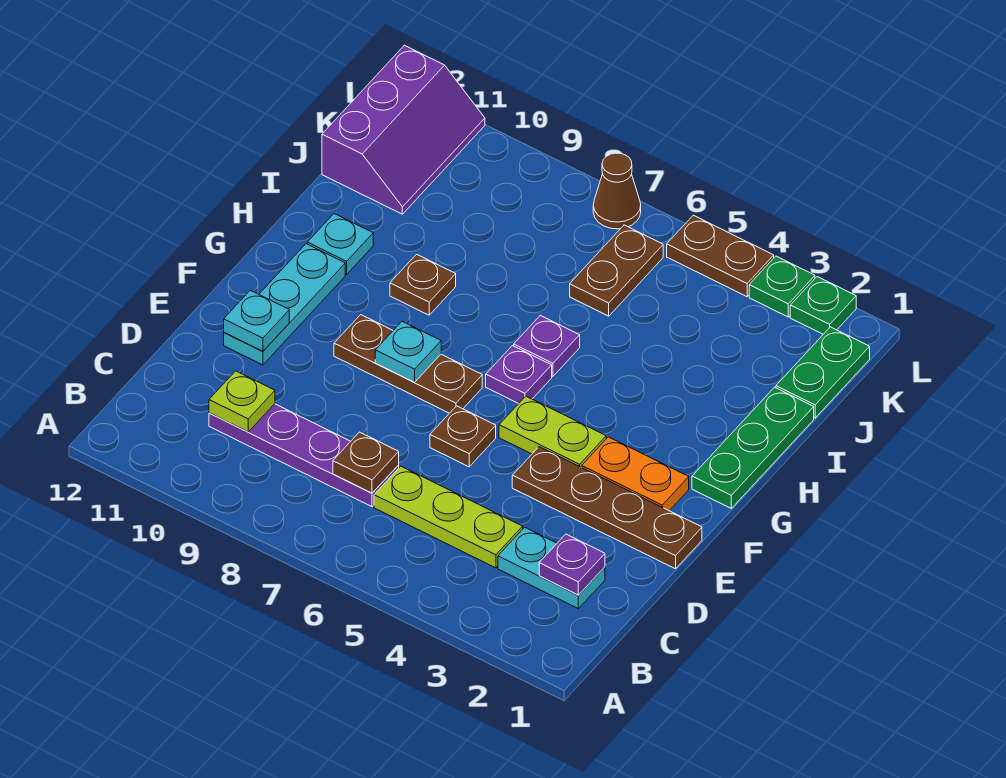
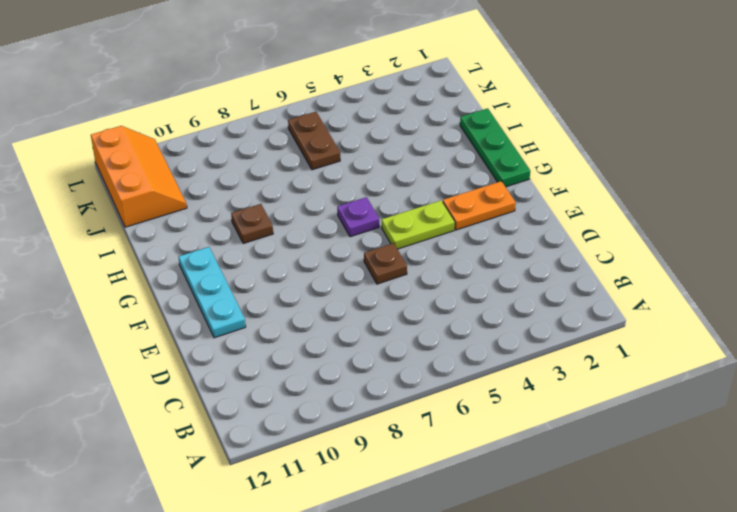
orange slope J11:L12 level 1 top 12 -> purple slope J11:L12 level 1 top 12
none -> cyan plate C2:C3 level 1
none -> lime plate C4:C6 level 1
none -> purple plate C7:C10 level 1

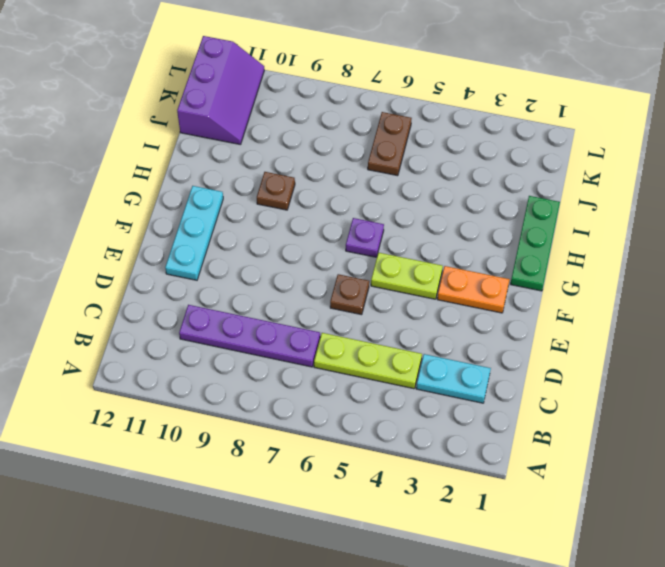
none -> brown plate E1:E4 level 1
none -> brown plate F7:F9 level 1
none -> purple plate H6 level 1

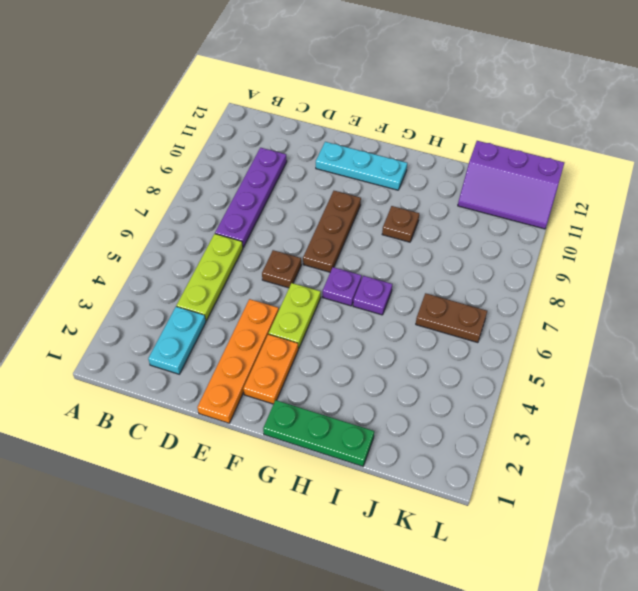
orange plate E1:E4 level 1 -> brown plate E1:E4 level 1
none -> cyan plate H11 level 1
none -> green plate J1:K1 level 1
none -> green plate L2 level 1

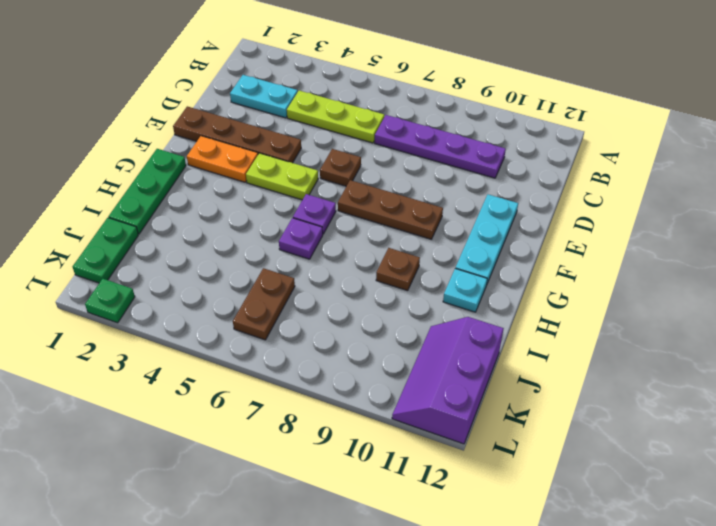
none -> green plate L3 level 1
none -> brown plate L4:L5 level 1
none -> brown cone L7 level 1

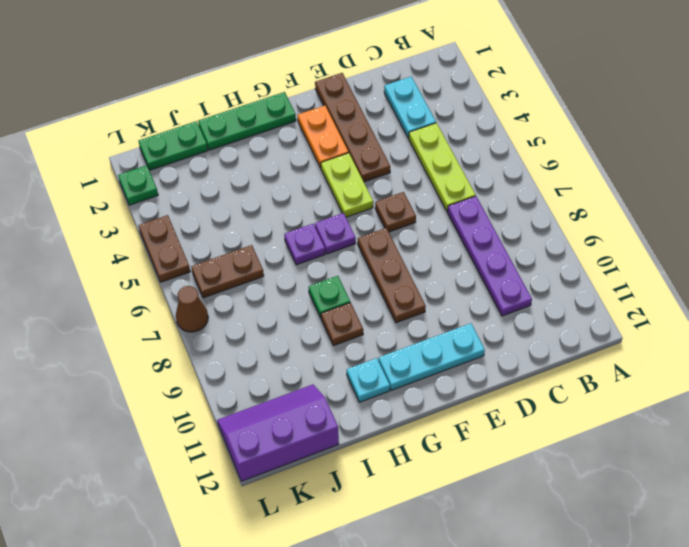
green plate H8 level 1 -> green plate L3 level 1
none -> purple plate C2 level 2
none -> brown plate C7 level 2
none -> lime plate C10 level 2

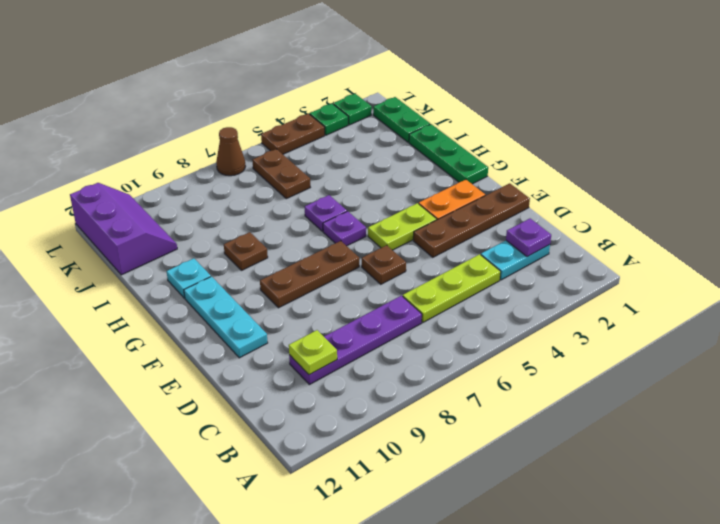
none -> brown plate C7 level 2
none -> cyan plate E11 level 2
none -> cyan plate F8 level 2

